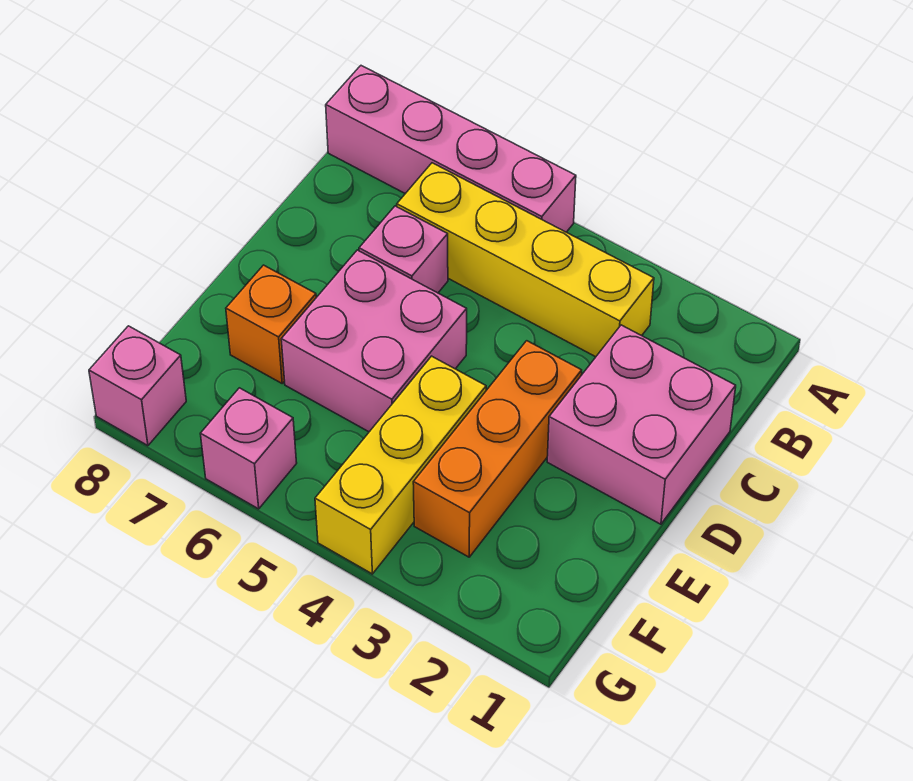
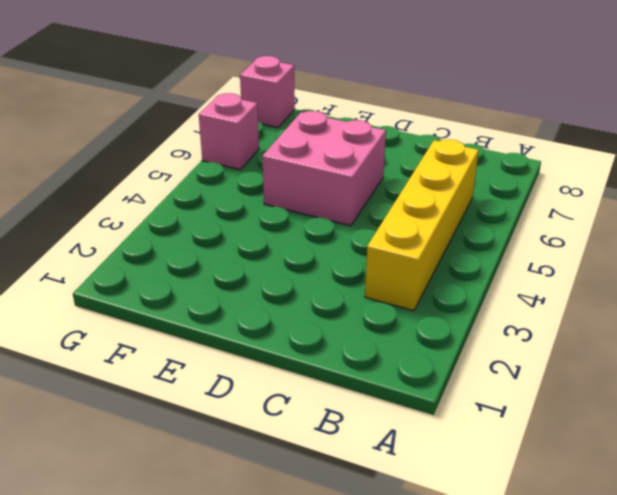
none -> pink brick A5:A8 level 1
none -> pink brick C1:D2 level 1

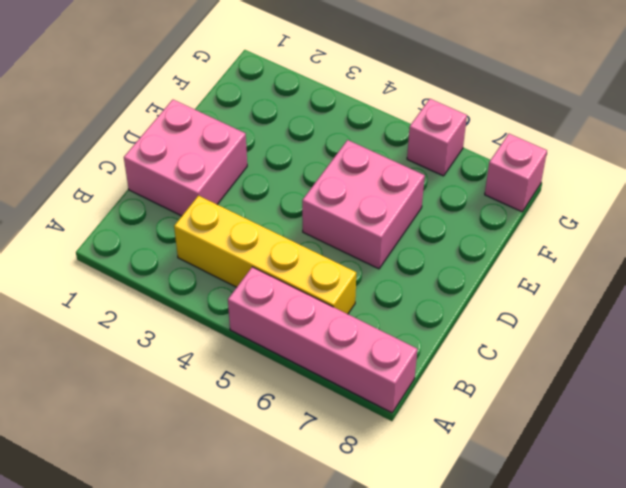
none -> pink brick C6 level 1
none -> orange brick D3:F3 level 1

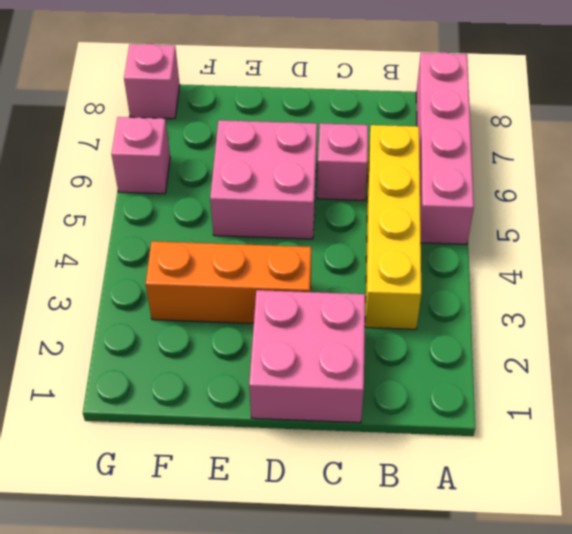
none -> yellow brick E4:G4 level 1
none -> orange brick E7 level 1

